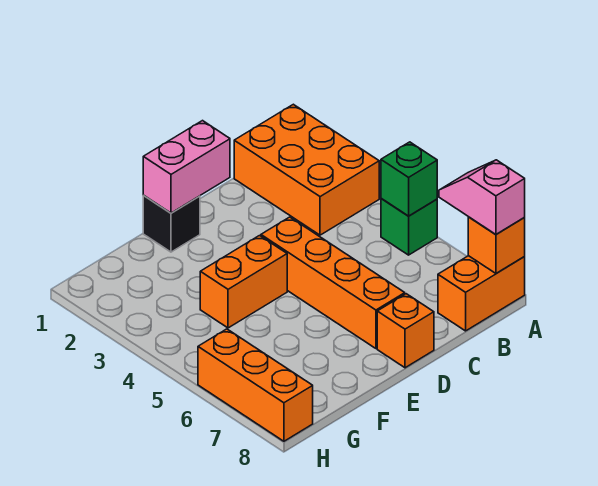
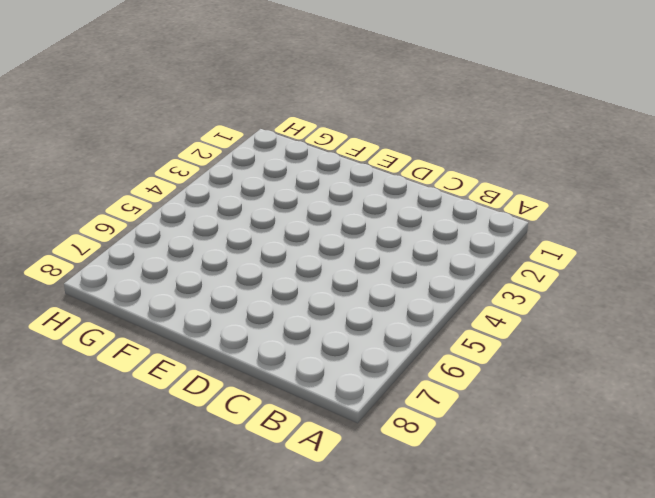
none -> orange brick A1:B3 level 1
none -> green brick A5 level 1
none -> orange brick A8:B8 level 1

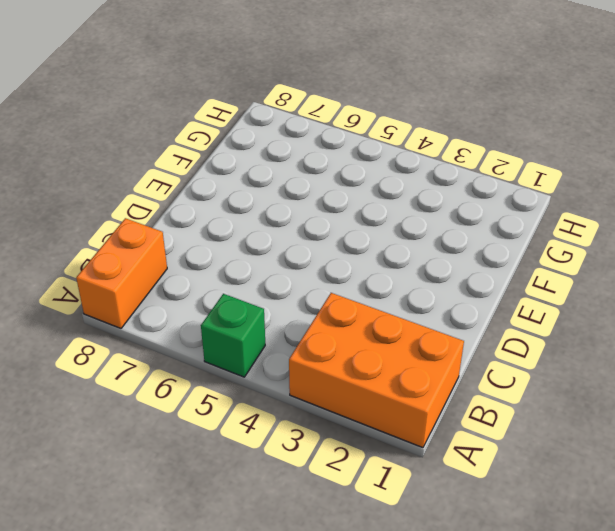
none -> orange brick D4:D7 level 1
none -> orange brick D8 level 1
none -> black brick E1 level 1

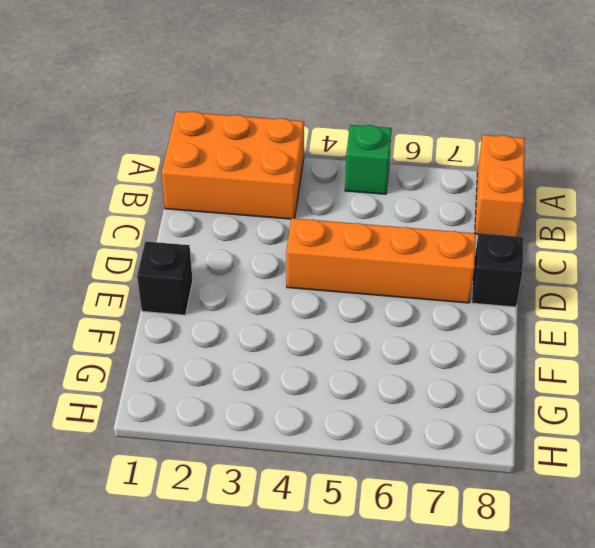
black brick D8 level 1 -> orange brick D8 level 1
none -> orange brick E4:F4 level 1
none -> orange brick H6:H8 level 1
none -> green brick A5 level 2

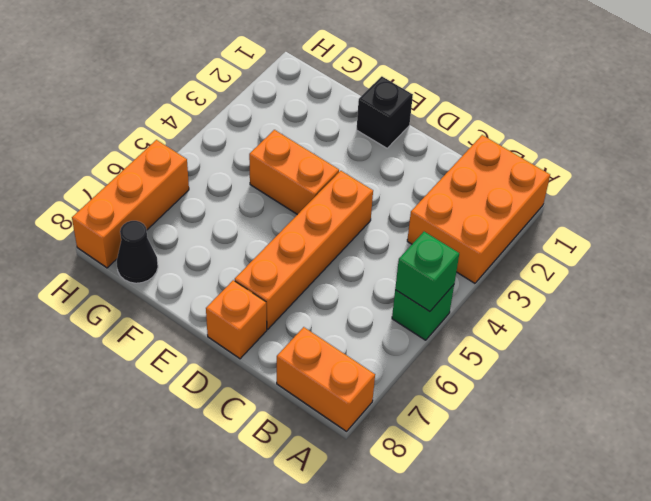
black cone G8 level 1 -> none
none -> orange brick A8 level 2
none -> pink brick D1:E1 level 2
none -> pink slope A7:A8 level 3 top 8

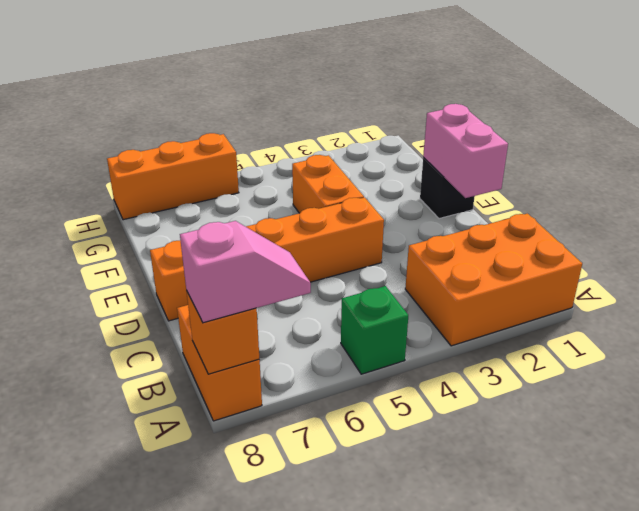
none -> green brick A5 level 2

